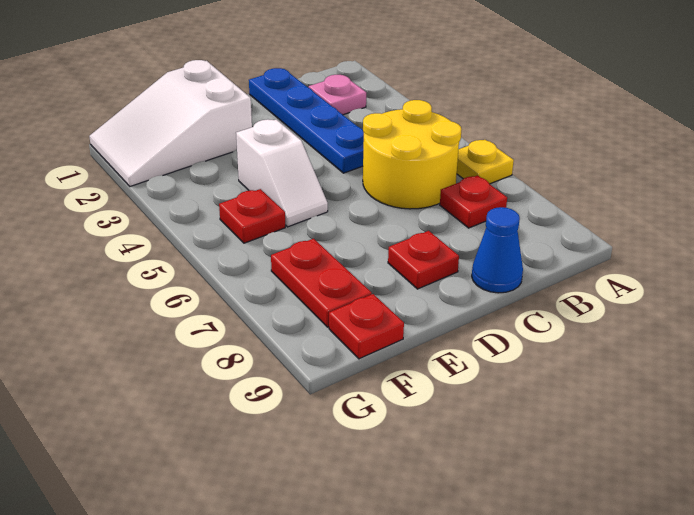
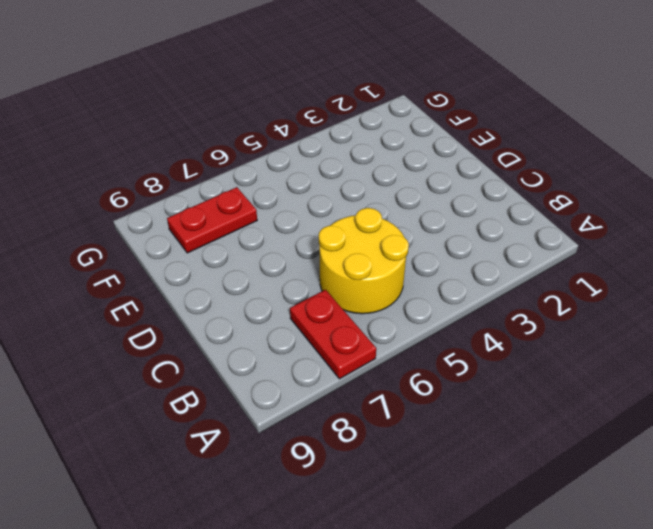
red plate A7:B7 level 1 -> red plate B7 level 1
none -> yellow plate A6 level 1
none -> pink plate B2 level 1
none -> blue plate C1:C4 level 1

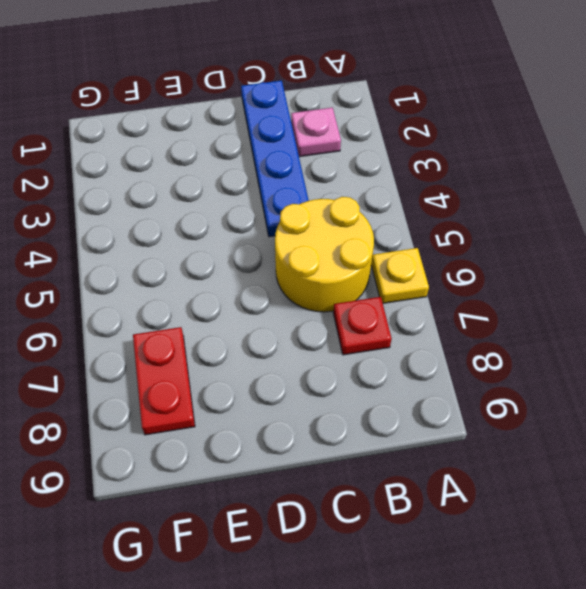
none -> blue cone C9 level 1
none -> red plate D8 level 1
none -> white slope E1:G2 level 1 top E

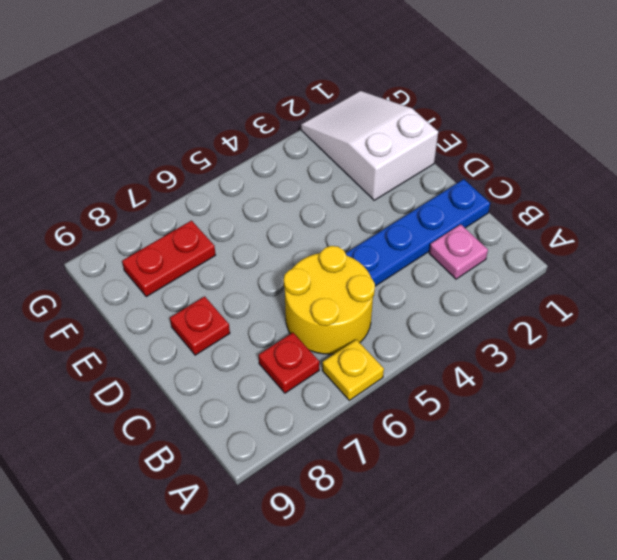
none -> blue cone C9 level 1
none -> white slope E4:E5 level 1 top 4
none -> red plate F5 level 1

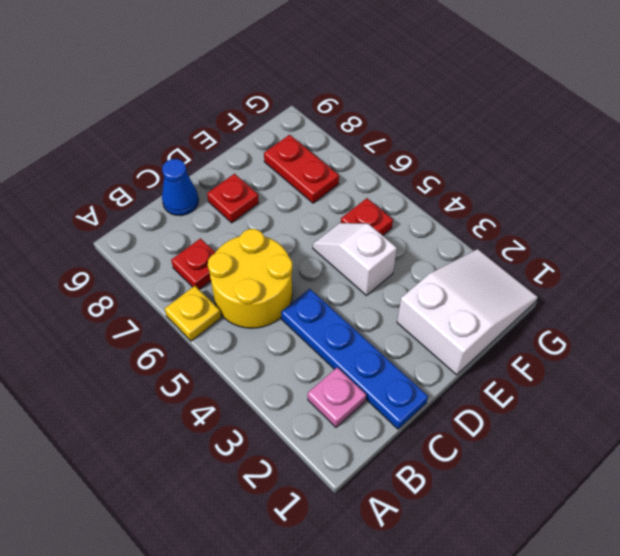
none -> red plate F9 level 1

